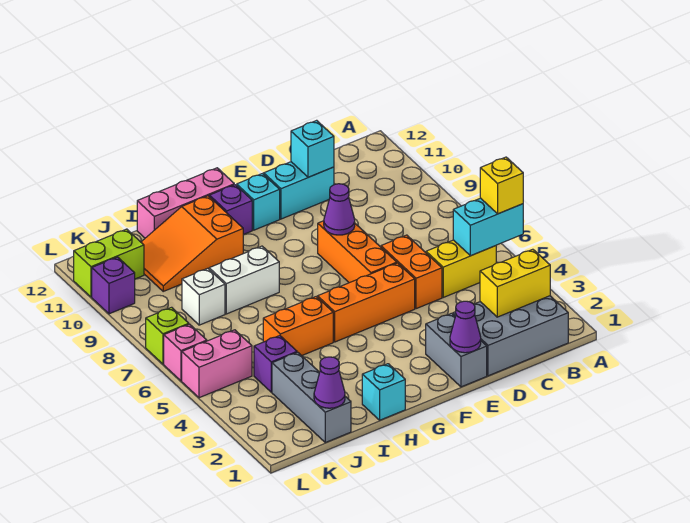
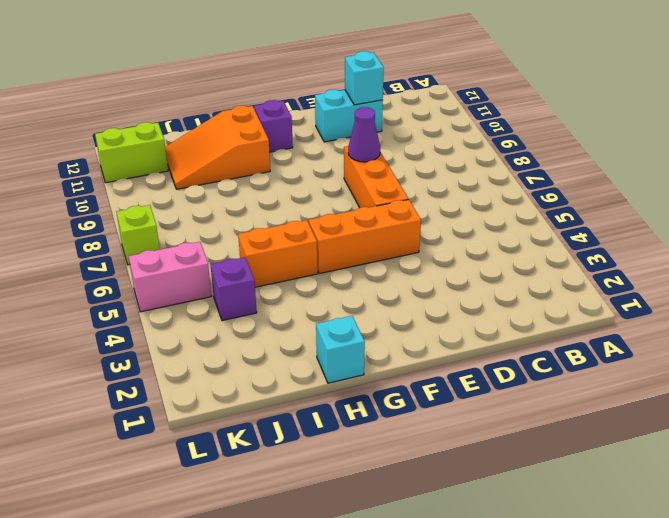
none -> grey brick B1:D2 level 1
none -> yellow brick B5:C5 level 1
none -> orange brick D5:D6 level 1

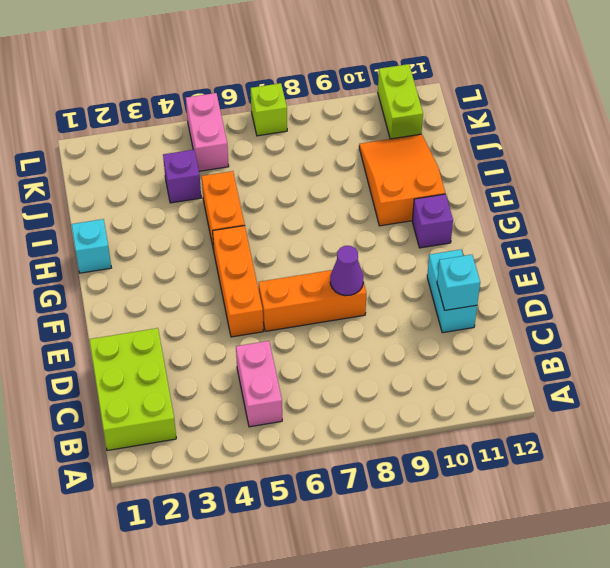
lime brick B1:D2 level 1 -> grey brick B1:D2 level 1
pink brick B5:C5 level 1 -> yellow brick B5:C5 level 1
none -> orange brick D5:D6 level 1
none -> grey brick E1:E2 level 1
none -> cyan brick F11 level 1

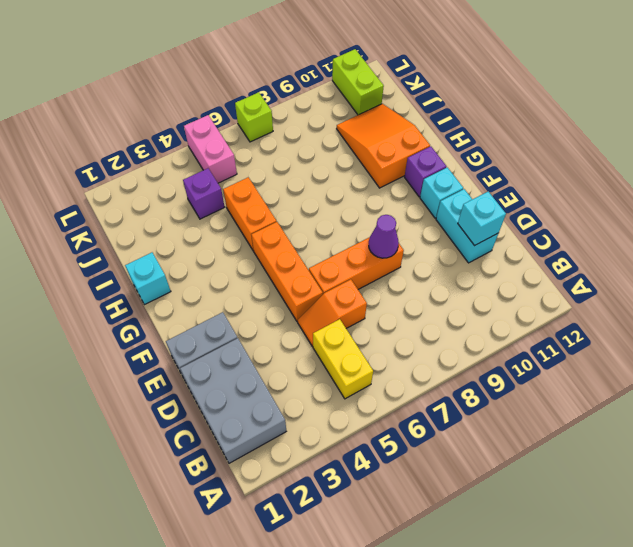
orange slope D5:D6 level 1 top 6 -> orange brick D5:D6 level 1
none -> pink brick G12:I12 level 1
none -> white brick H8:I8 level 1
none -> grey brick J1:J3 level 1

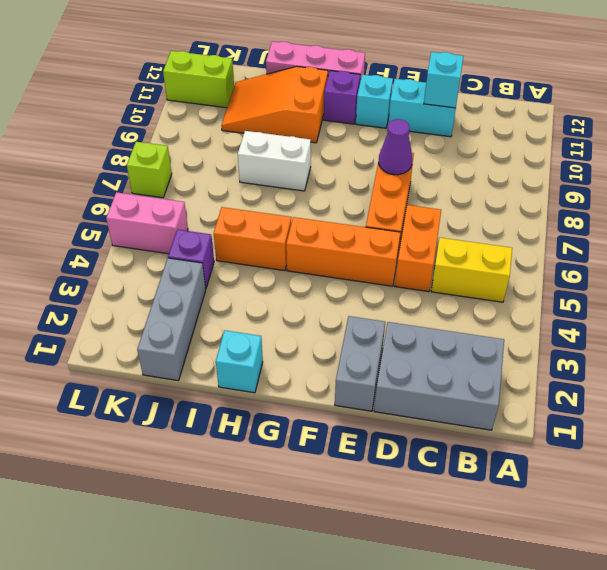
none -> white brick J8 level 1
none -> pink brick L6 level 1
none -> purple brick L10 level 1

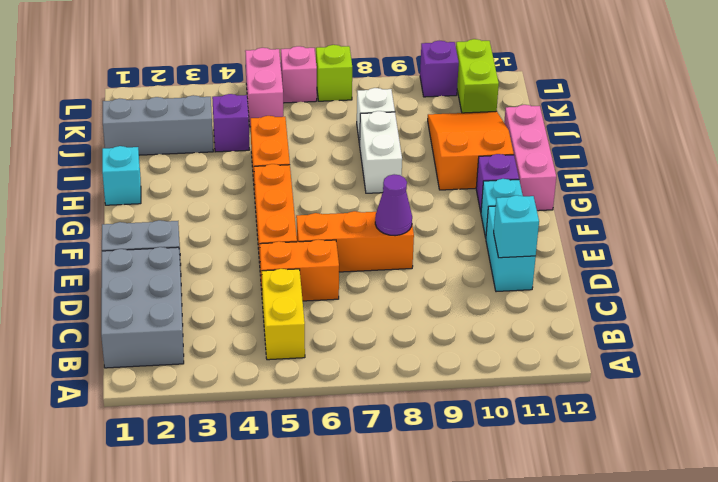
none -> cyan brick A5:B5 level 2
none -> yellow brick B2:C2 level 2
none -> purple cone E1 level 2

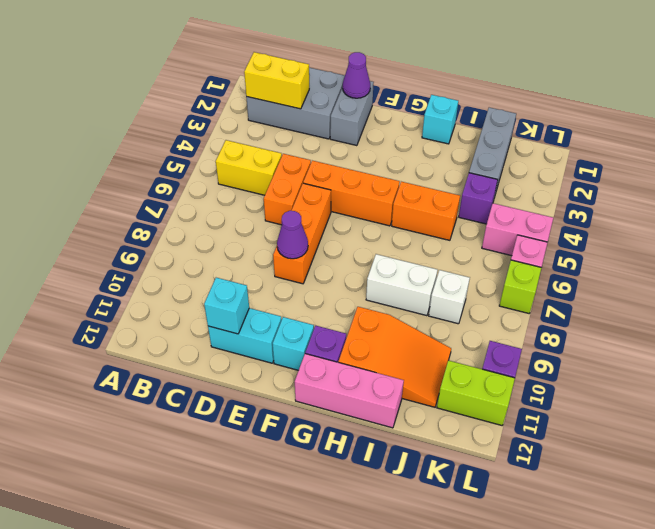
none -> cyan brick A5:B5 level 2
none -> purple cone J1 level 2
none -> yellow brick A5 level 3

